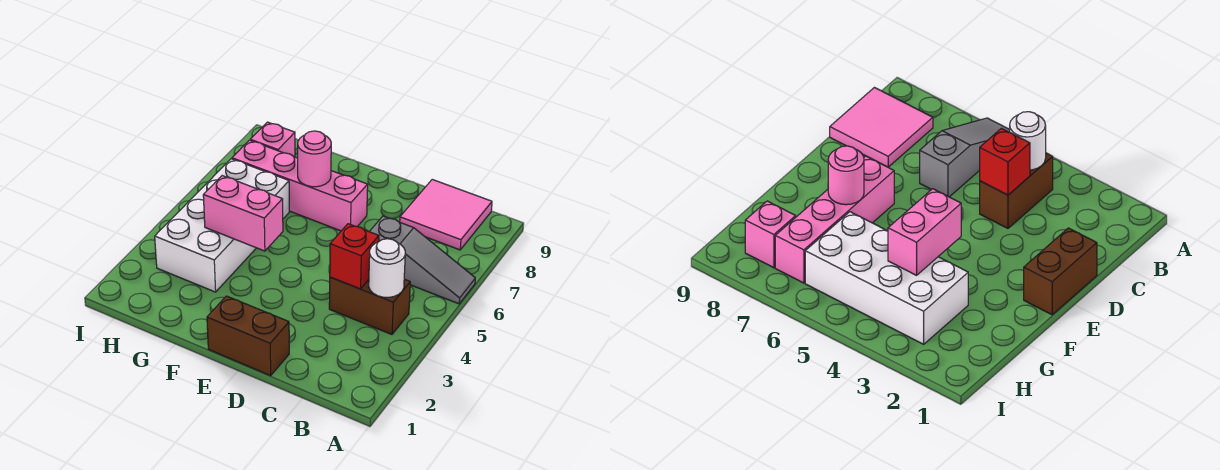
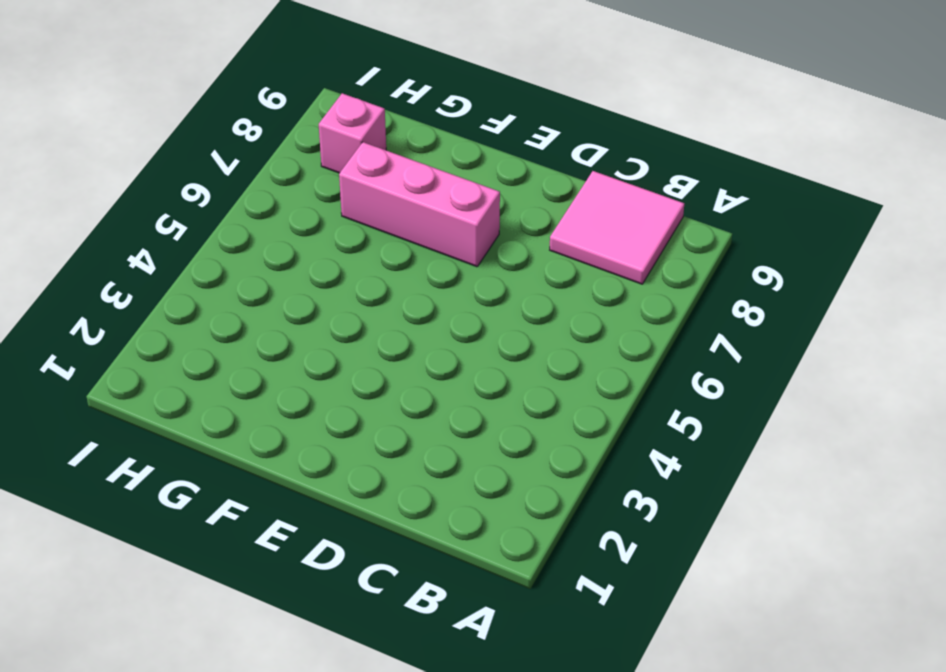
pink brick E7:G7 level 1 -> pink brick E7:H7 level 1
none -> grey slope A6:C6 level 1 top C
none -> brown brick B4:C4 level 1

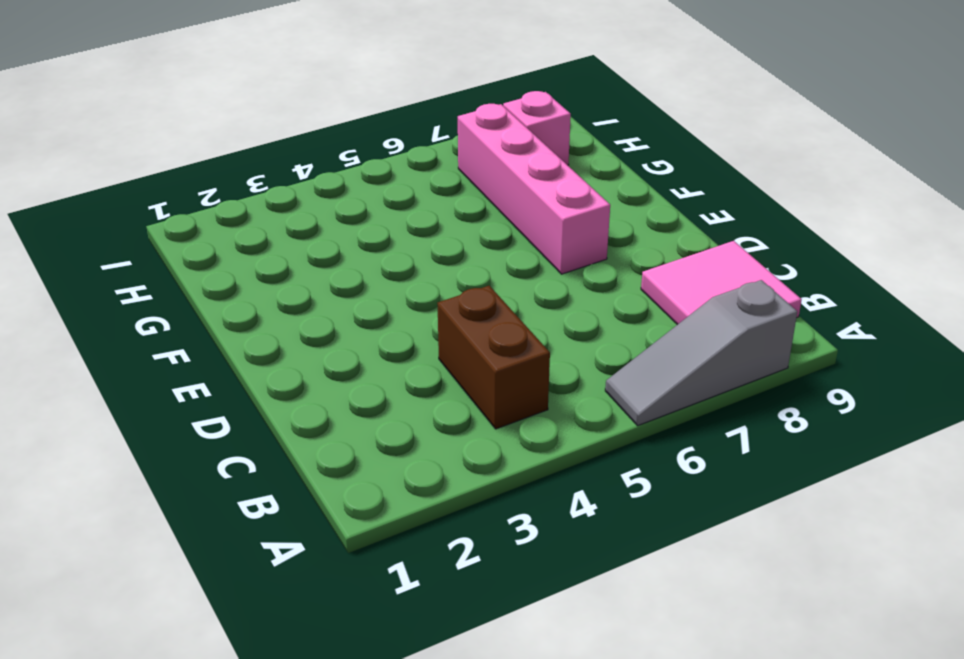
grey slope A6:A8 level 1 top 8 -> grey slope A6:C6 level 1 top C
none -> brown brick D1:E1 level 1
none -> white brick G3:H6 level 1

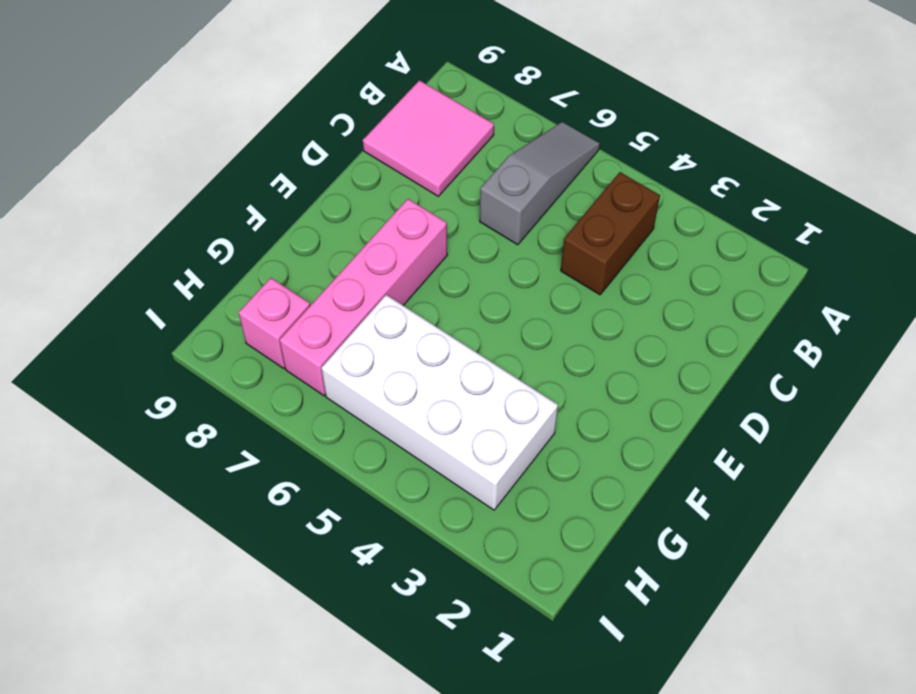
none -> brown brick D1:E1 level 1
none -> white round brick B4 level 2

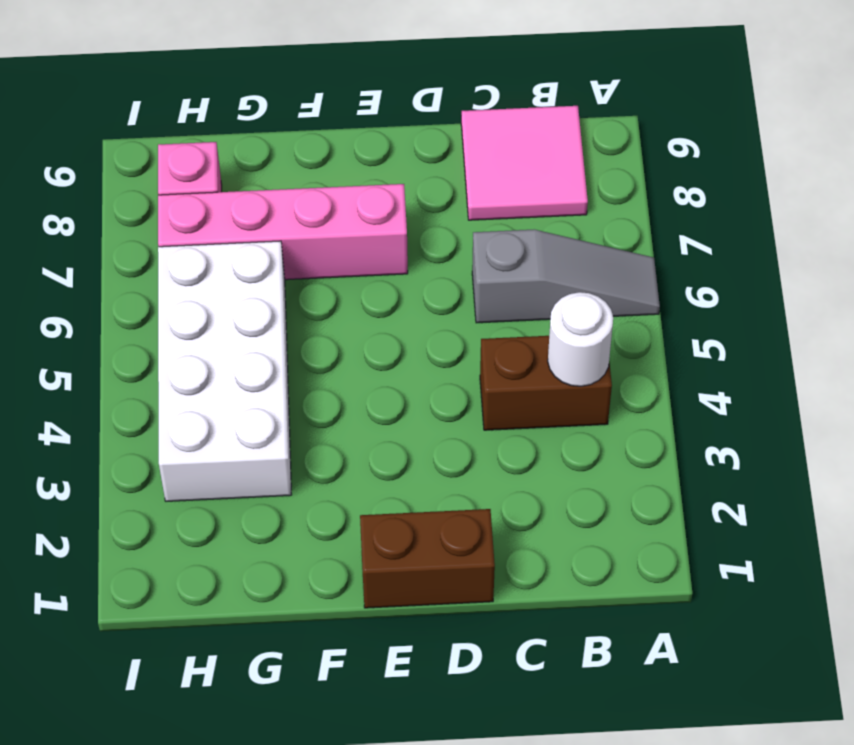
none -> red brick C4 level 2
none -> pink brick F4:G4 level 2

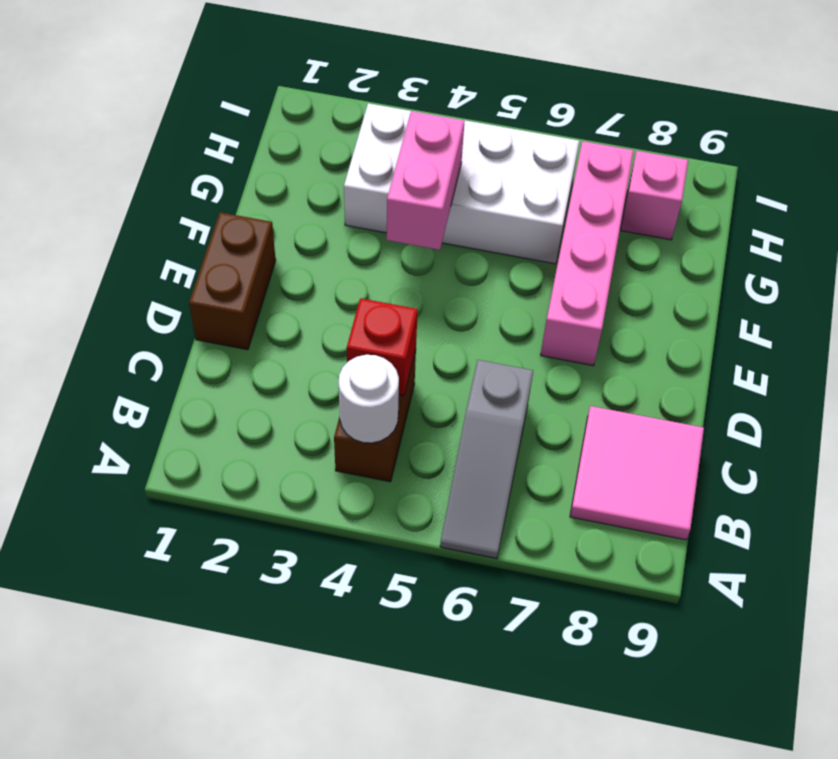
none -> pink round brick F7 level 2

